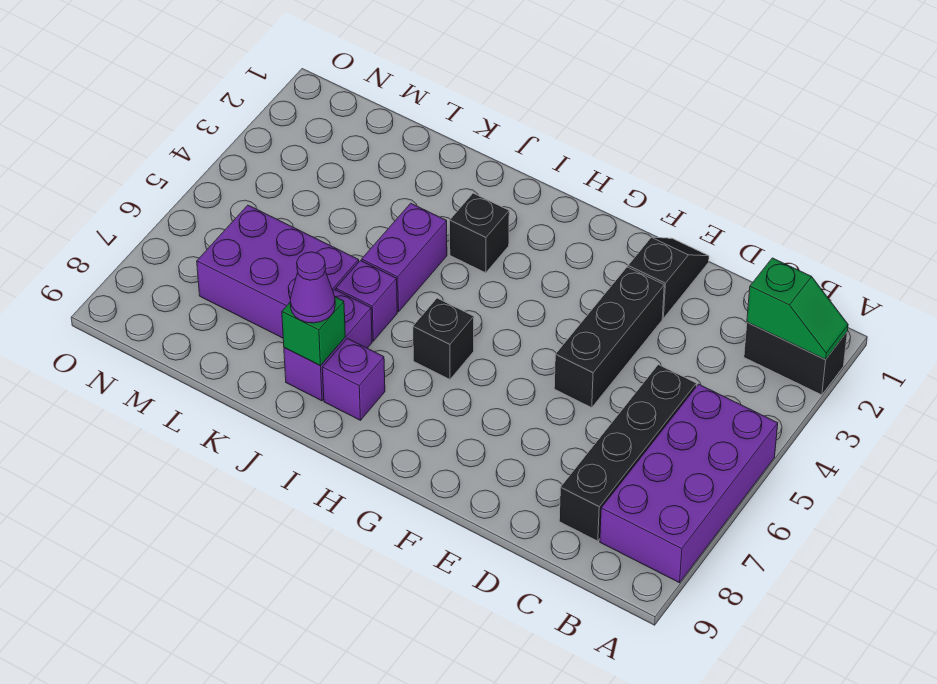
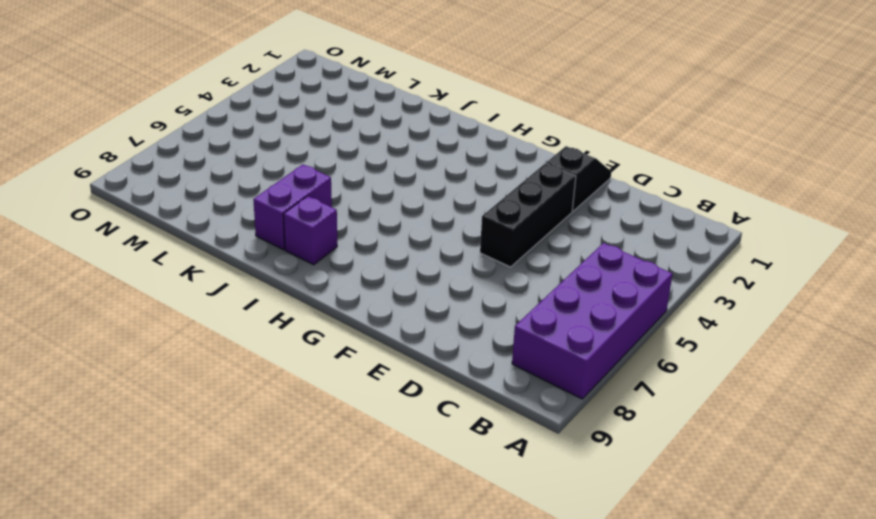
none -> black brick A2:B2 level 1
none -> black brick C5:C8 level 1
none -> black brick H6 level 1

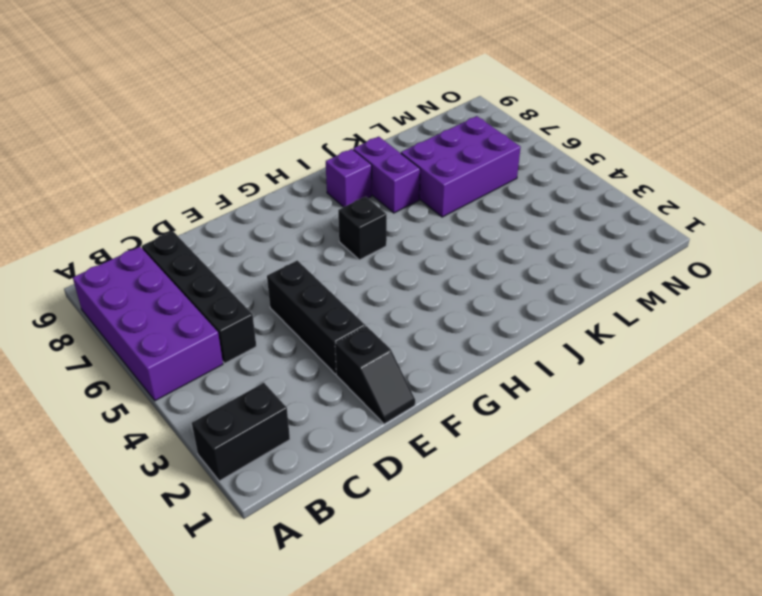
none -> black brick I3 level 1
none -> purple brick J4:J5 level 1
none -> purple brick J6 level 1

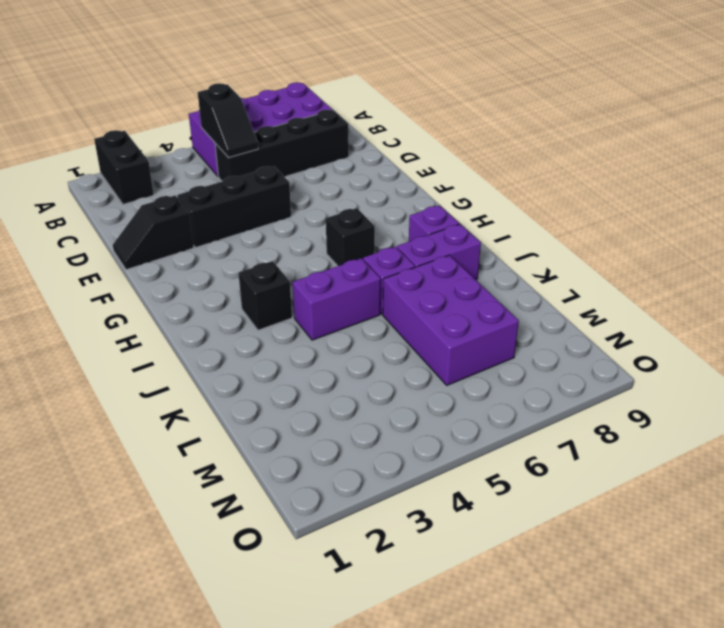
black slope B5:C5 level 2 top B -> none
none -> green slope A2:B2 level 2 top B
none -> green brick J8 level 2
none -> purple cone J8 level 3

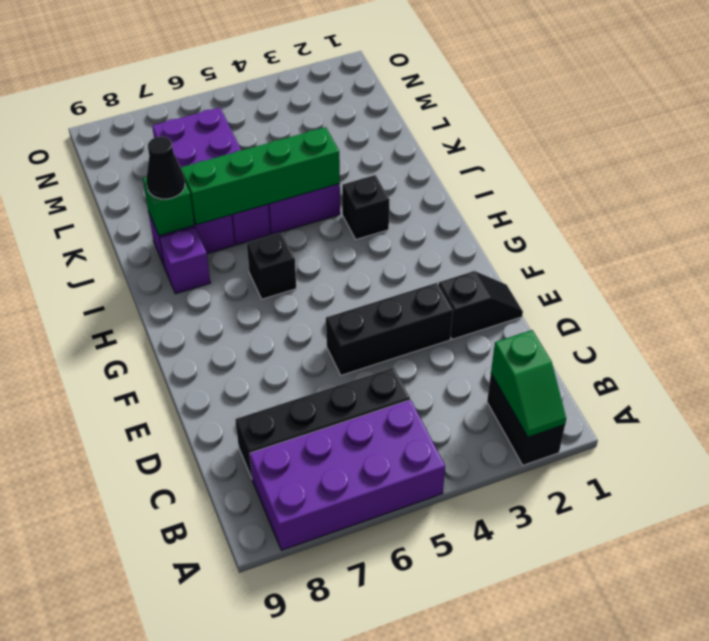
green brick J4:J7 level 2 -> none
black cone J8 level 3 -> purple cone J8 level 3

